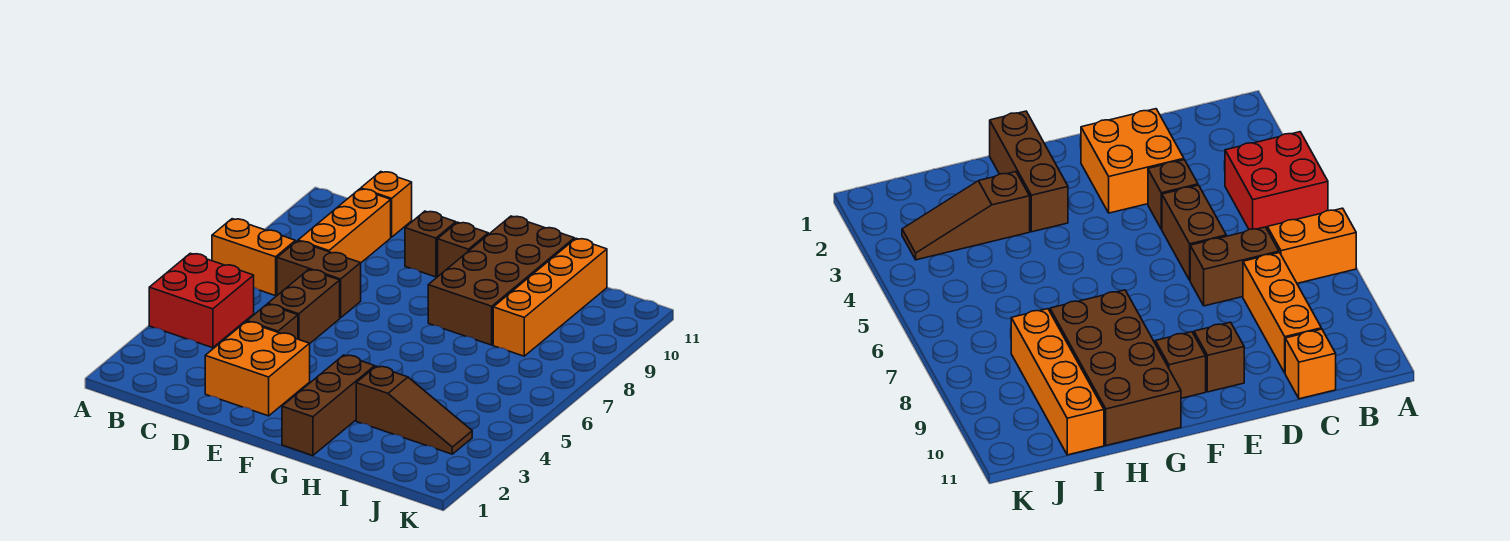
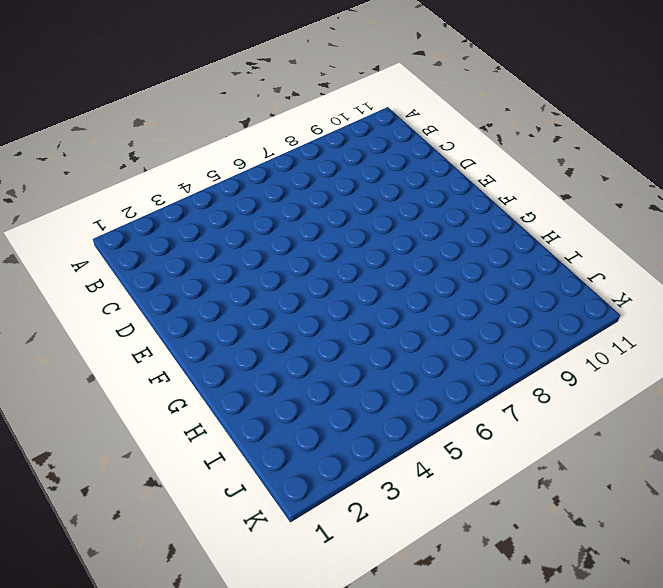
none -> red brick A4:B5 level 1
none -> orange brick A7:B7 level 1
none -> brown brick C7:D7 level 1

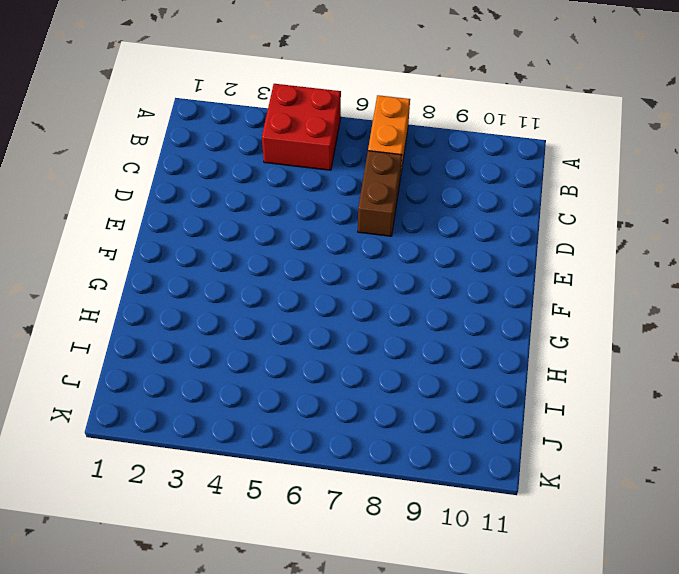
none -> orange brick C8:C10 level 1
none -> orange brick C11 level 1
none -> orange brick D2:E3 level 1

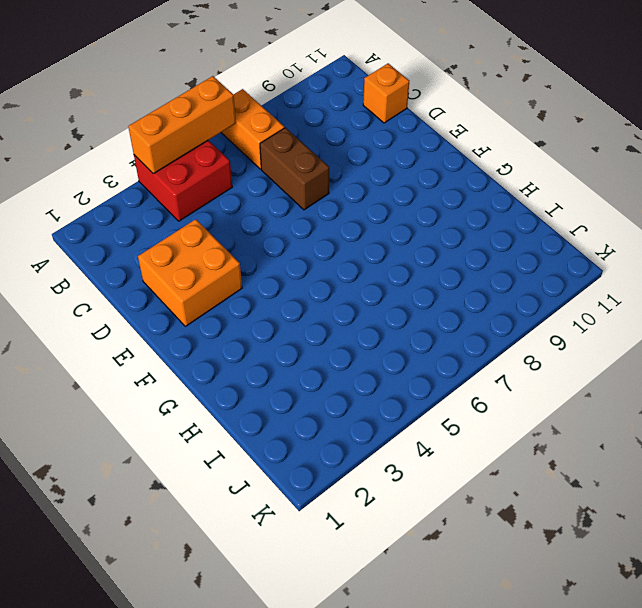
orange brick A4:A6 level 2 -> orange brick C8:C10 level 1
none -> brown brick D4 level 1
none -> brown brick D5:D6 level 1
none -> brown brick E10 level 1

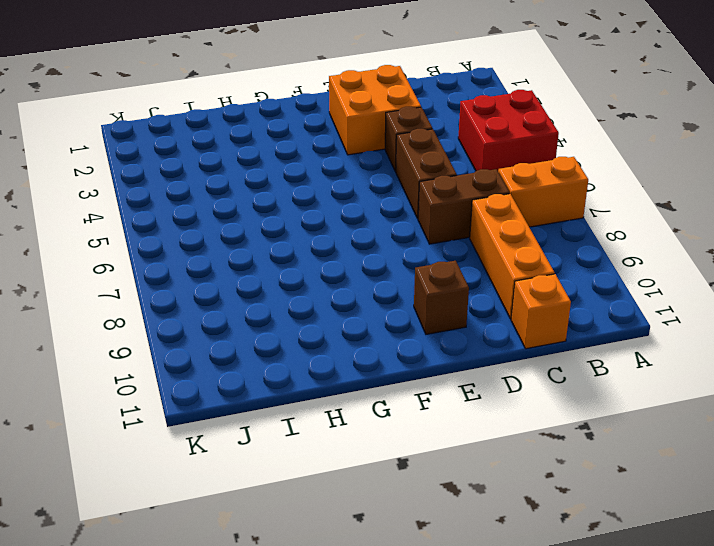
none -> brown brick F10 level 1
none -> brown brick G1:G3 level 1
none -> brown brick G8:H11 level 1

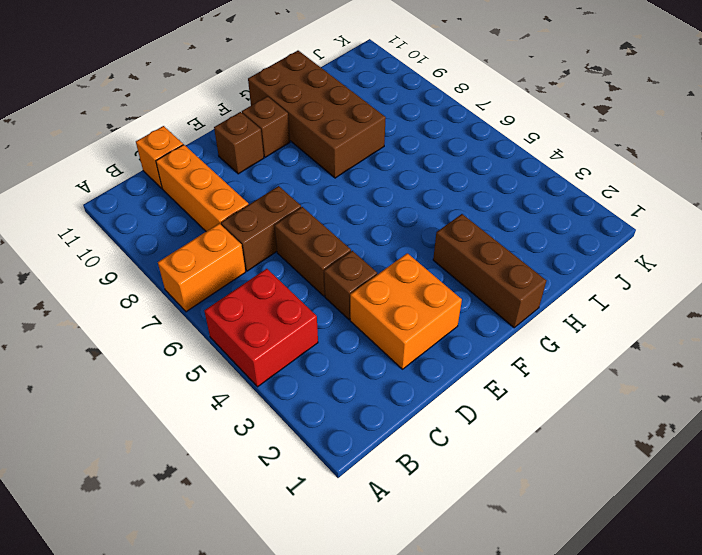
none -> brown slope H3:J3 level 1 top H
none -> orange brick I8:I11 level 1

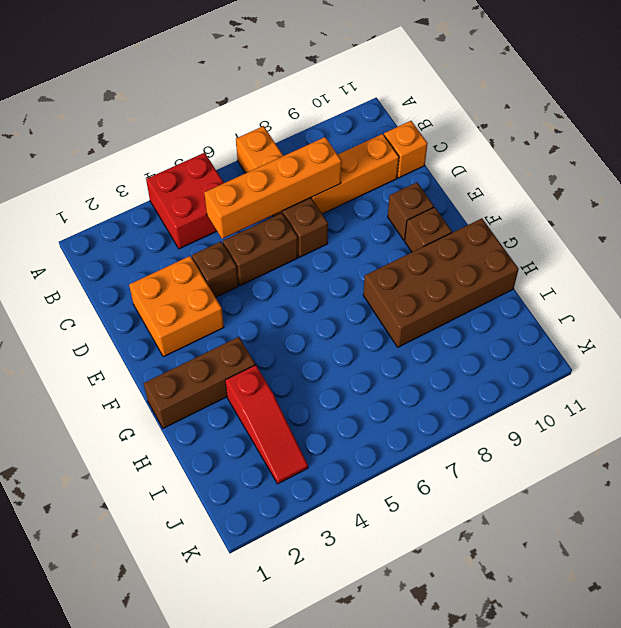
orange brick C5:C8 level 2 -> orange brick I8:I11 level 1
red slope H3:J3 level 1 top H -> brown slope H3:J3 level 1 top H

